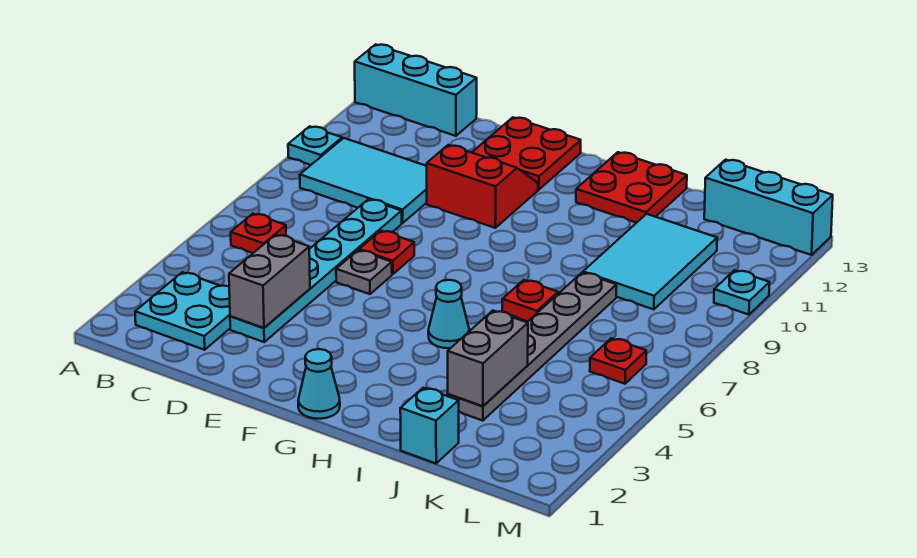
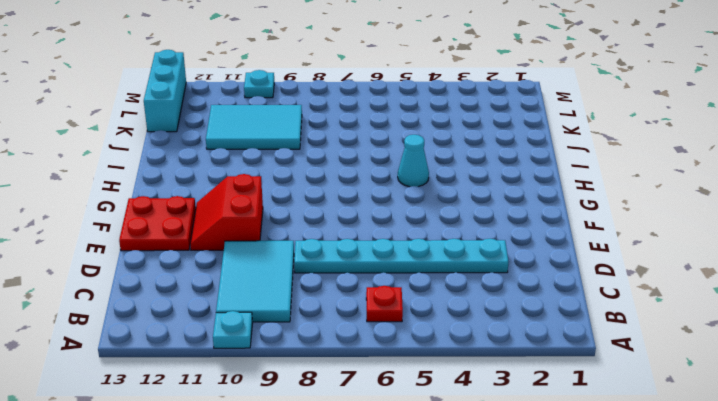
none -> cyan brick A13:C13 level 1
none -> cyan plate B2:C3 level 1
none -> grey plate E6 level 1

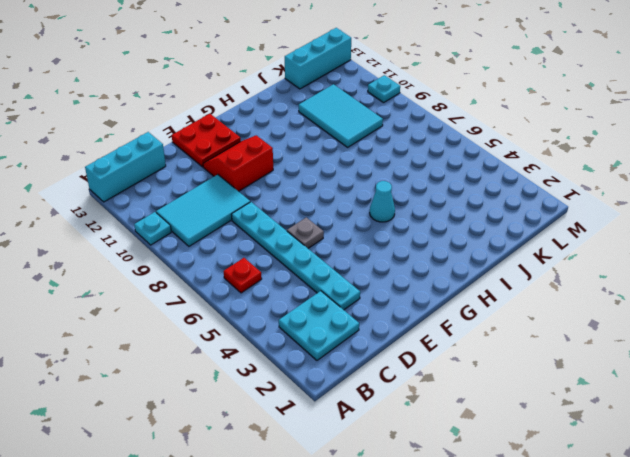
none -> red plate E7 level 1
none -> cyan cone G1 level 1
none -> red plate H12:I13 level 1

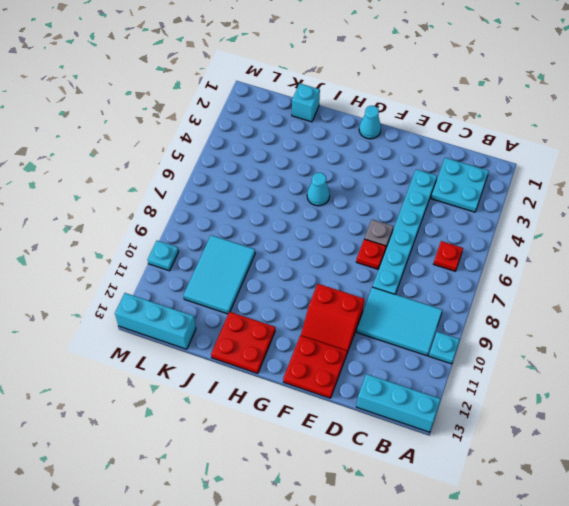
none -> red plate I7 level 1
none -> grey plate J3:J8 level 1
none -> red plate L6 level 1

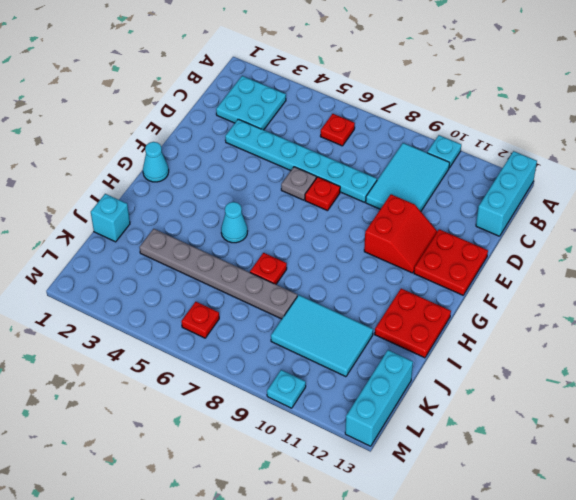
none -> grey brick D3:D4 level 2
none -> grey brick J3:J4 level 2

